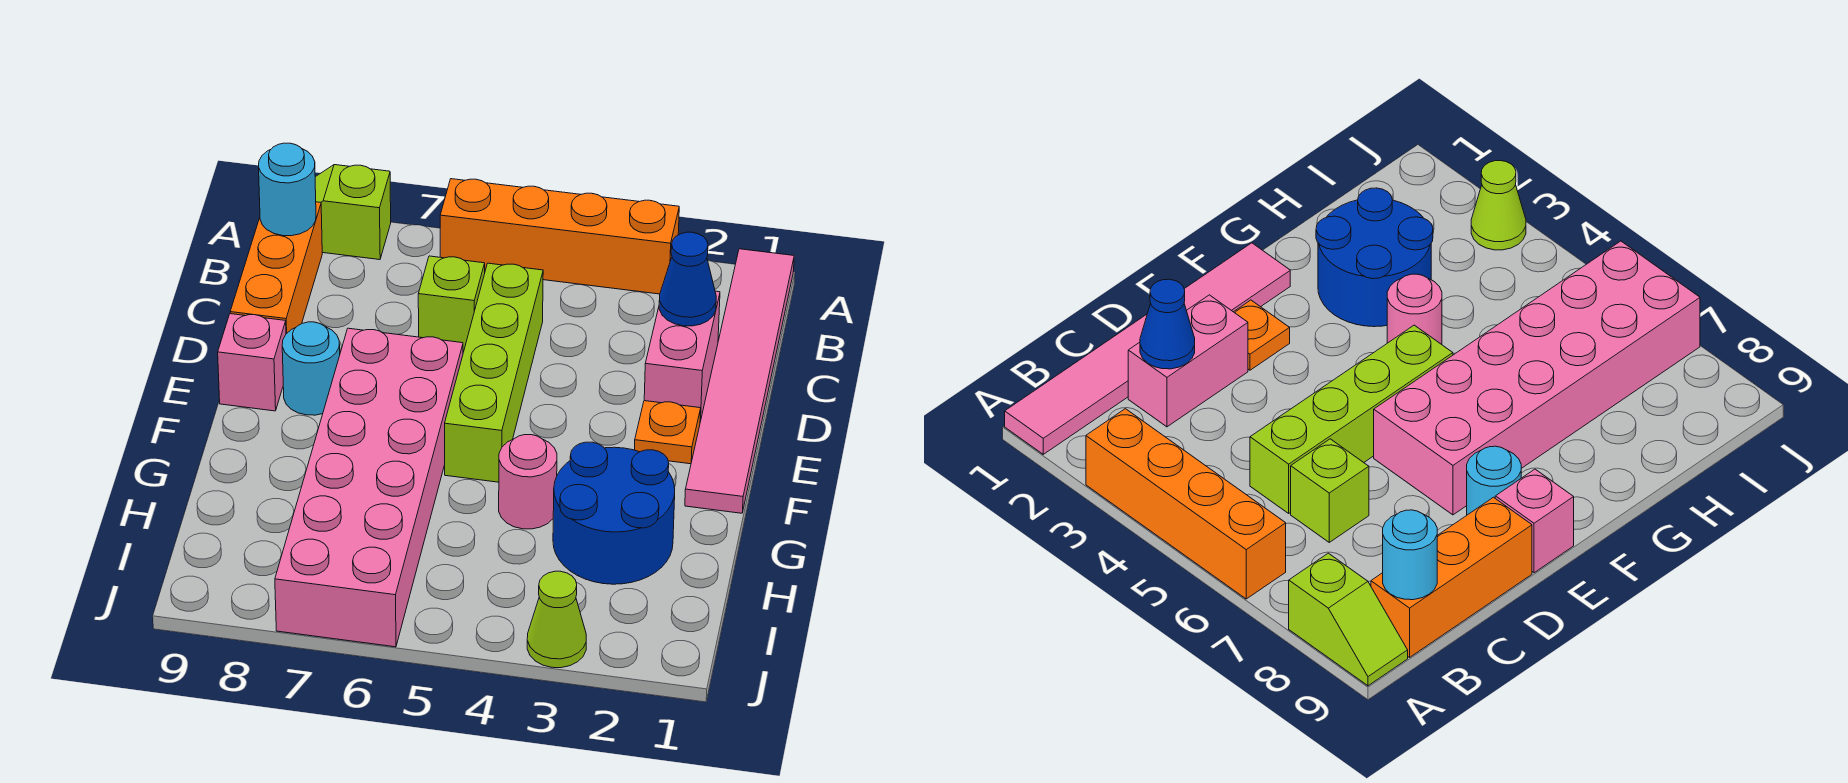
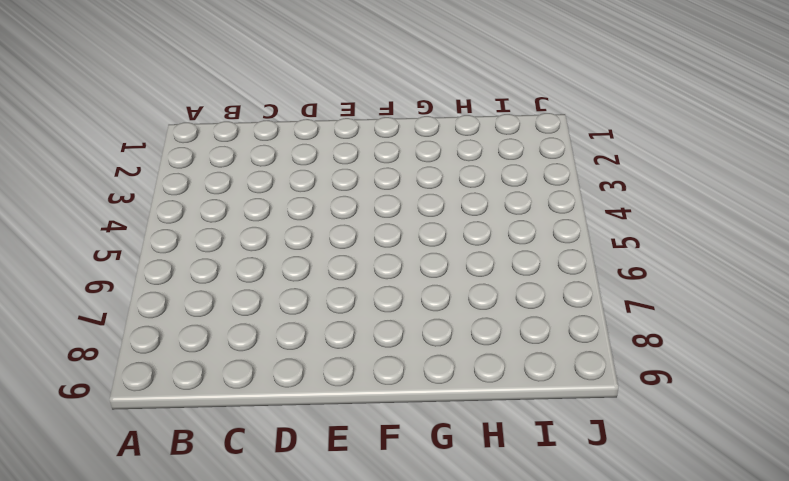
none -> pink tile A1:F1 level 1
none -> orange brick A3:A6 level 1
none -> lime slope A8:A9 level 1 top 8

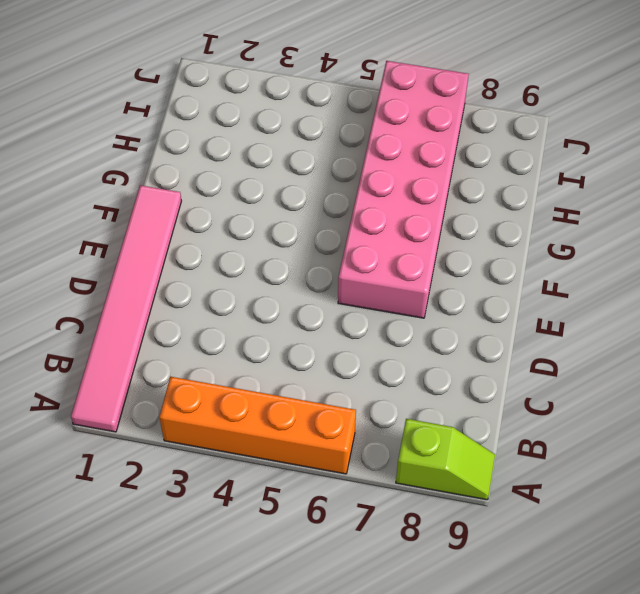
none -> orange brick B9:D9 level 1
none -> pink brick C2:D2 level 1
none -> lime brick C5:F5 level 1

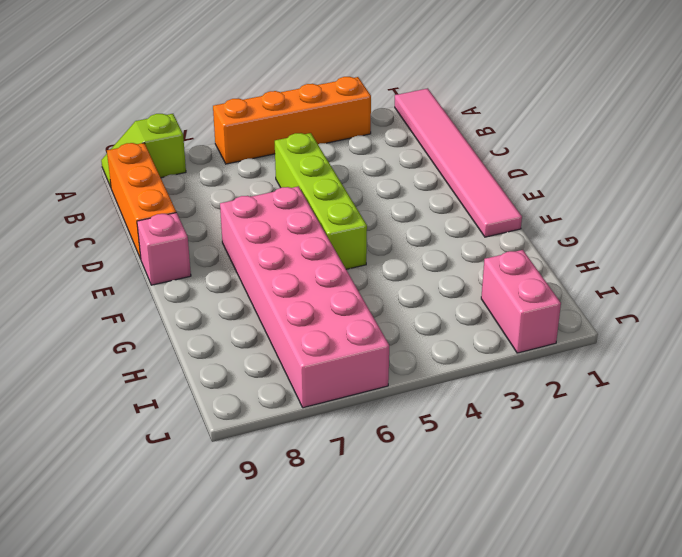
pink brick I2:J2 level 1 -> pink brick C2:D2 level 1
none -> lime brick C6 level 1
none -> orange plate E2 level 1
none -> cyan round brick E8 level 1

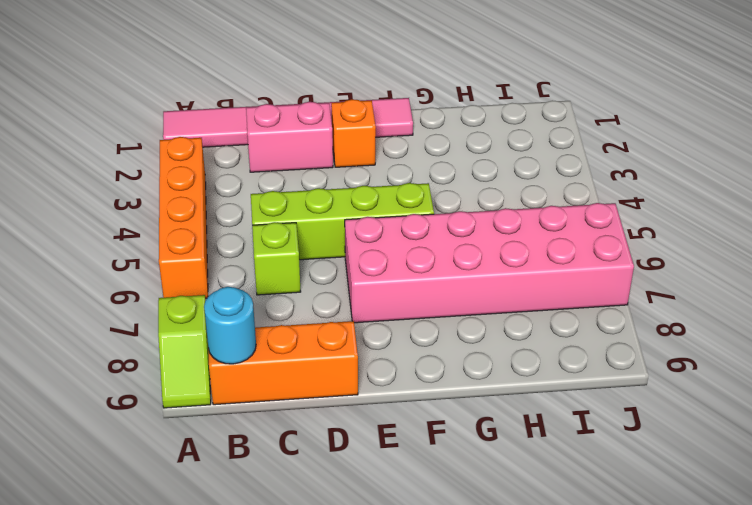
orange brick E2 level 1 -> orange plate E2 level 1
none -> cyan round brick E8 level 1
none -> pink brick E9 level 1
none -> blue round brick G2:H3 level 1

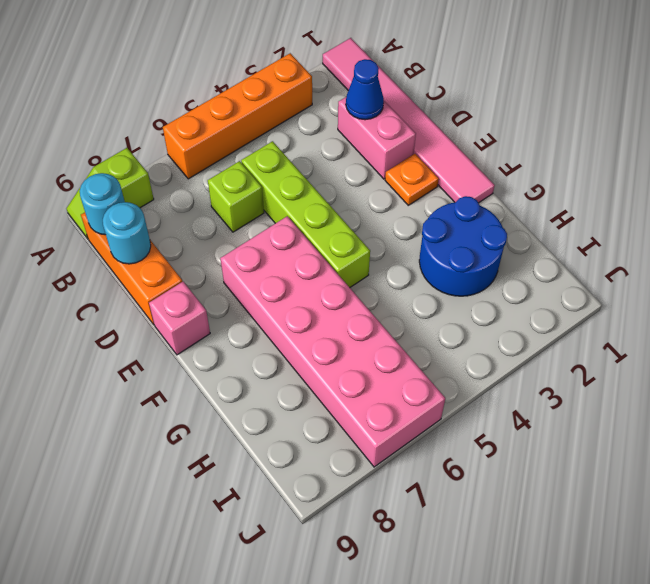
cyan round brick C9 level 2 -> cyan round brick E8 level 1
none -> pink round brick G4 level 1
none -> lime cone J3 level 1

